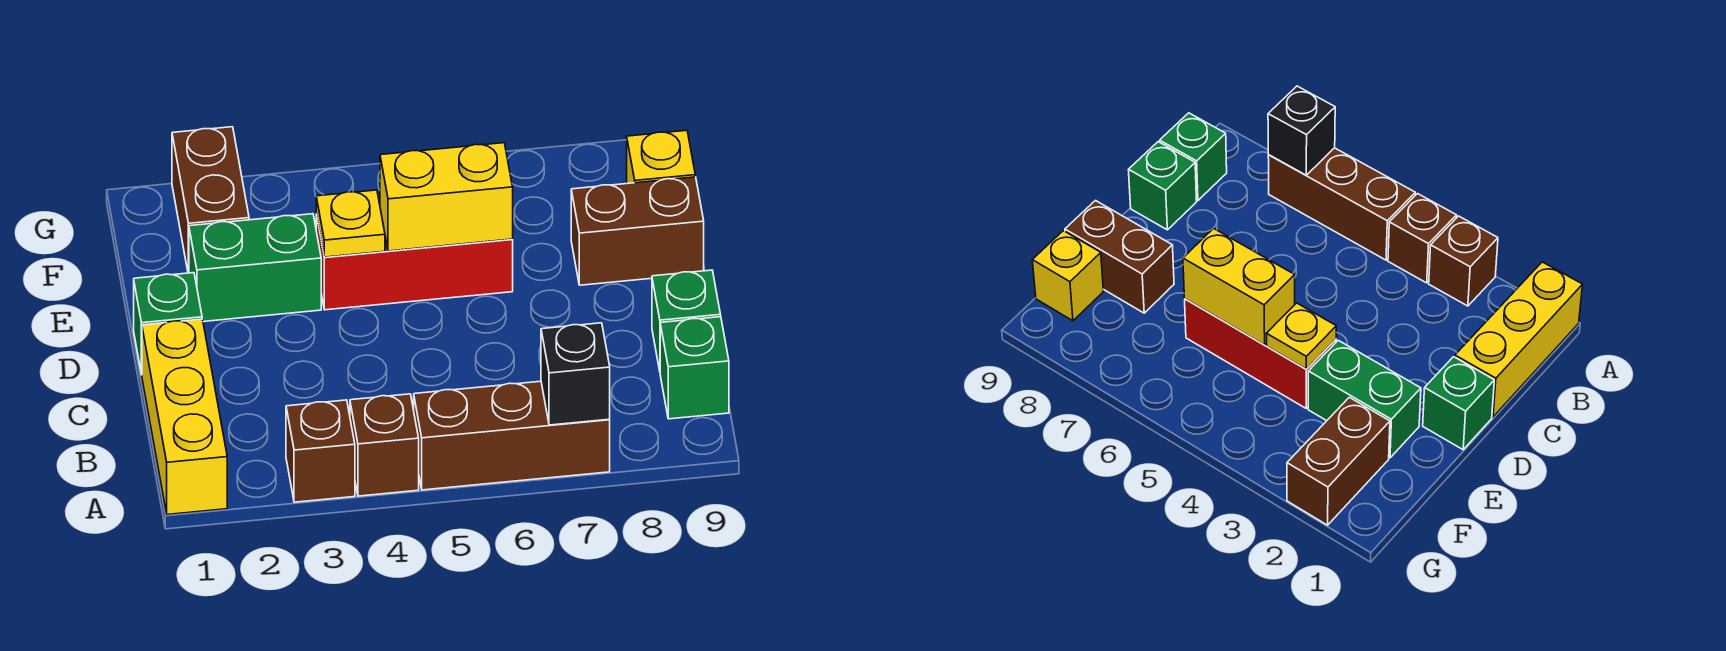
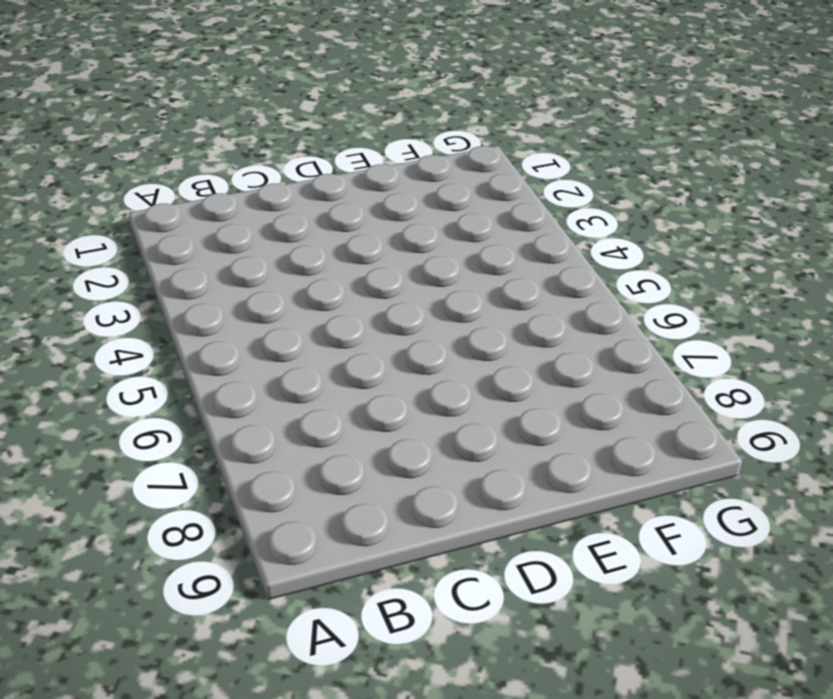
none -> yellow brick A1:C1 level 1
none -> brown brick A3 level 1
none -> brown brick A4 level 1

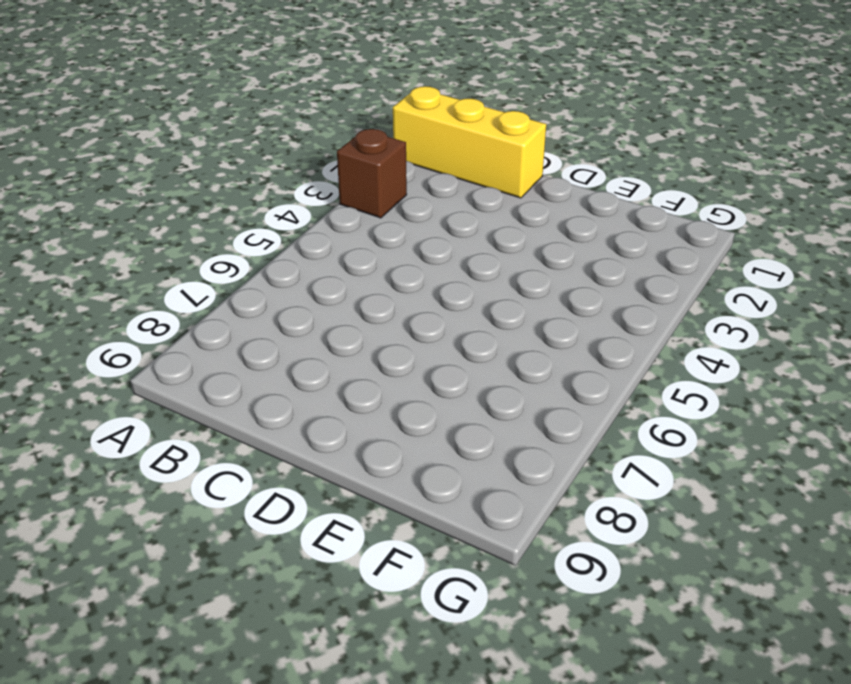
none -> brown brick A4 level 1
none -> brown brick A5:A7 level 1
none -> green brick B9 level 1

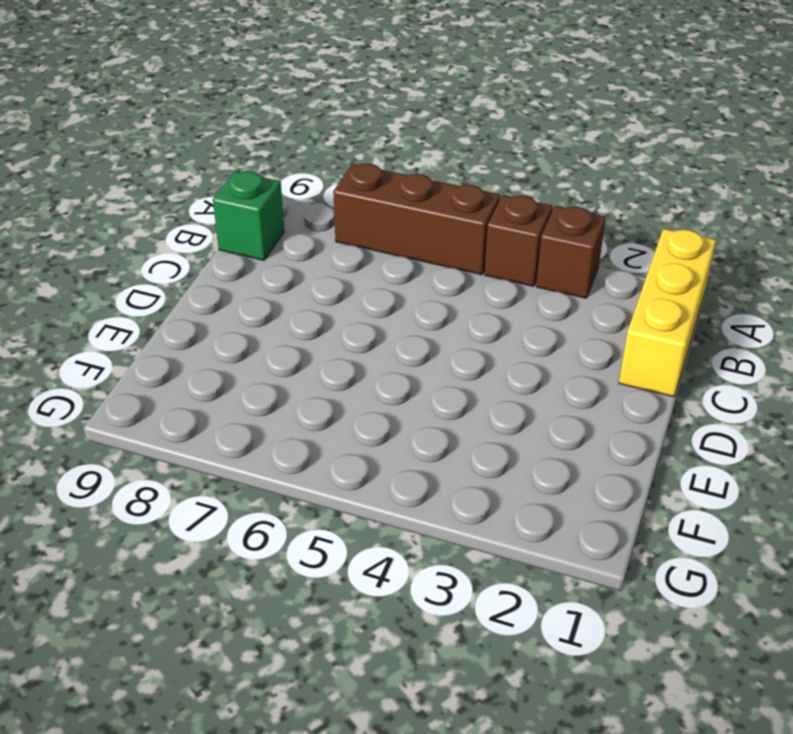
none -> green brick C9 level 1
none -> green brick D1 level 1
none -> green brick E2:E3 level 1

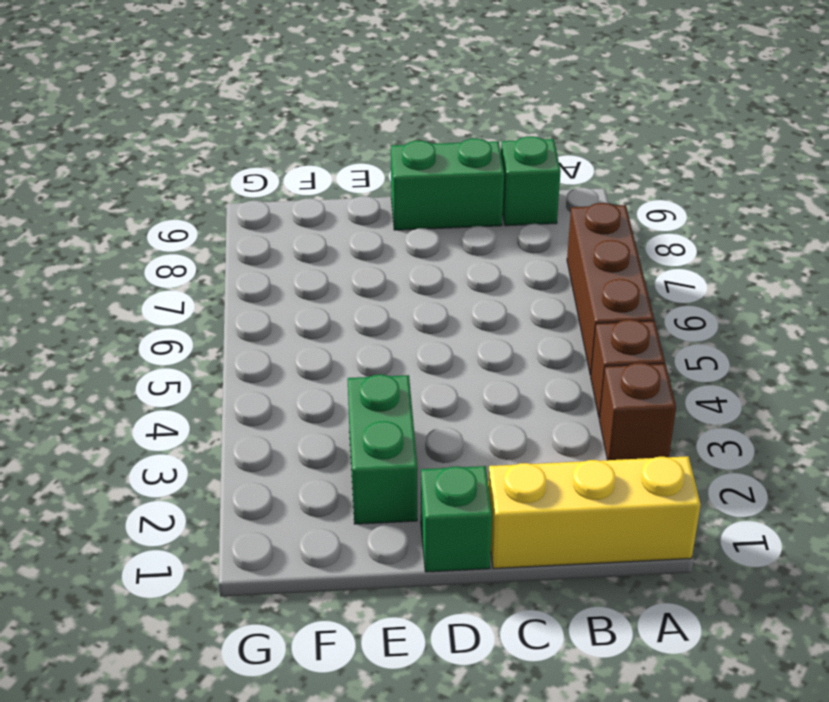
green brick C9:D9 level 1 -> green brick C9 level 1
none -> red brick E4:E6 level 1
none -> brown brick E8:E9 level 1
none -> brown brick F2:G2 level 1

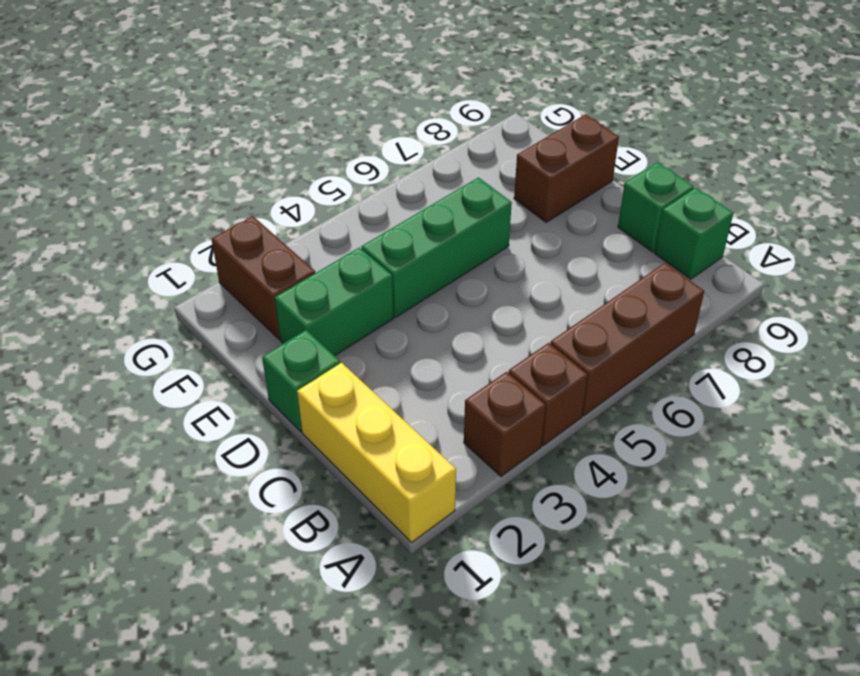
green brick E4:E6 level 1 -> red brick E4:E6 level 1
none -> yellow brick F9 level 1
none -> black brick A7 level 2
none -> yellow plate E4 level 2

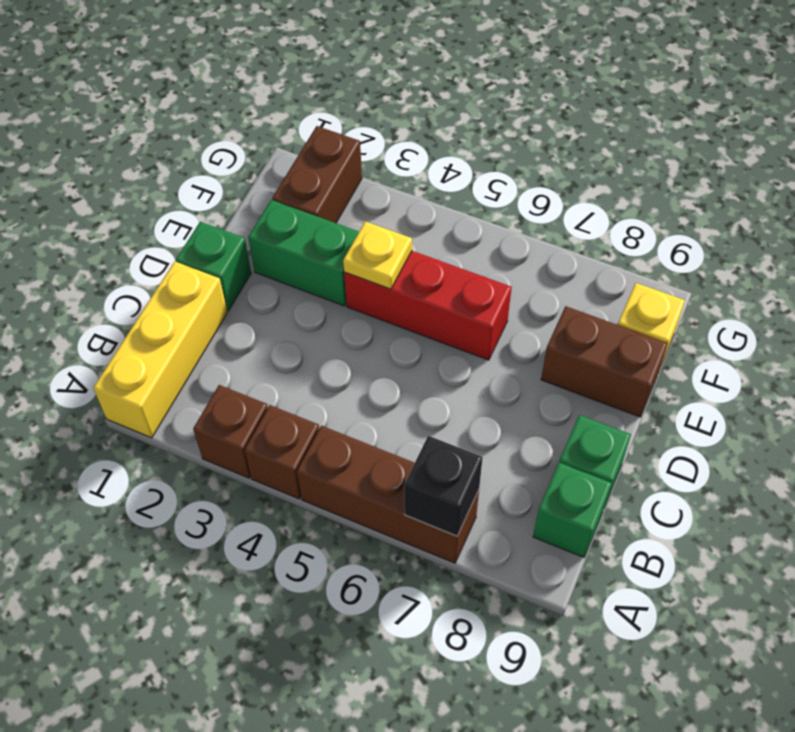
none -> yellow brick E5:E6 level 2

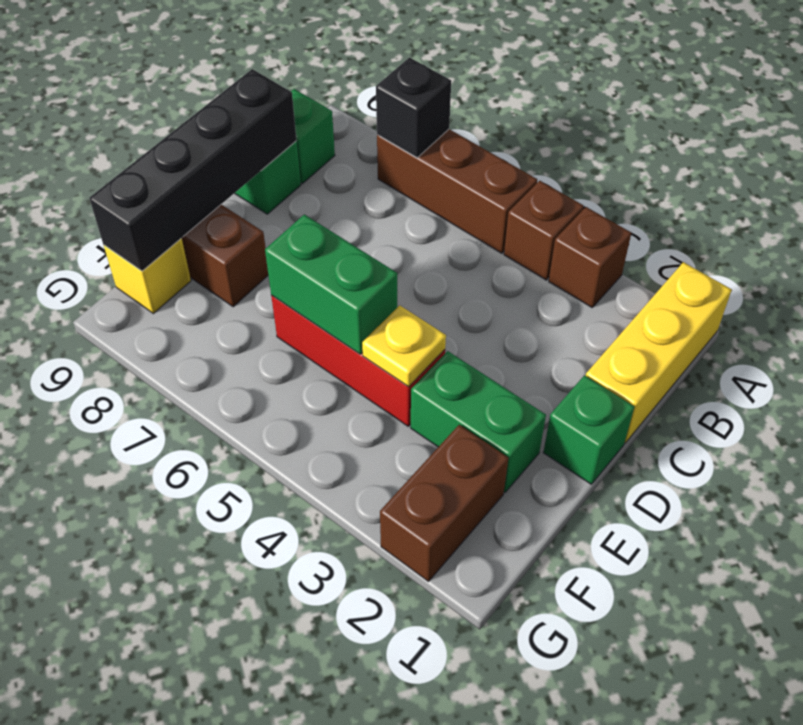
black brick C9:F9 level 2 -> none
green brick E5:E6 level 2 -> yellow brick E5:E6 level 2

